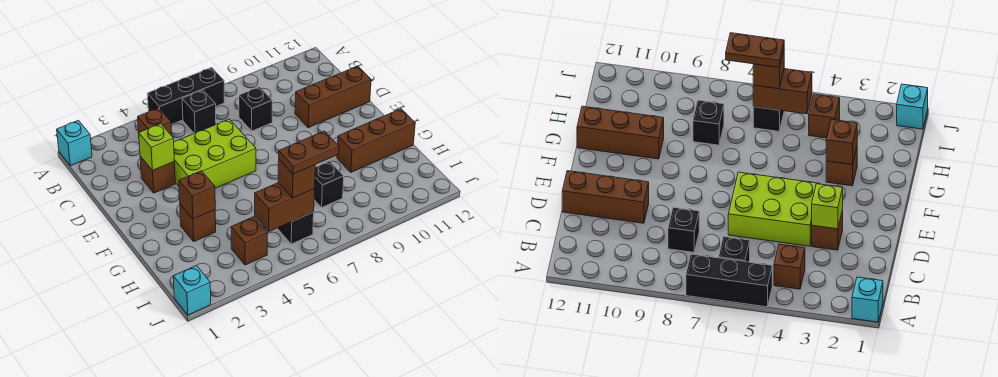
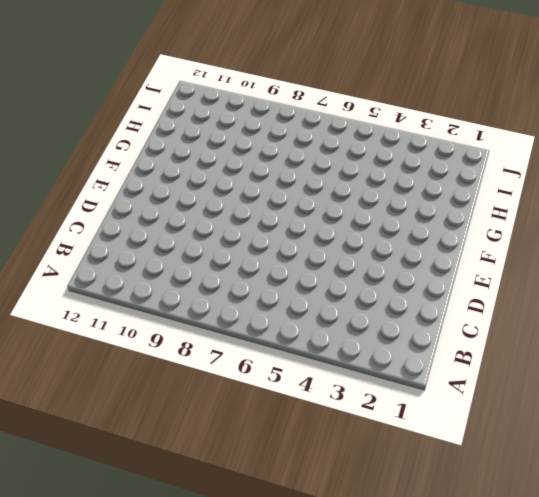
none -> cyan brick A1 level 1
none -> black brick A5:A7 level 1
none -> brown brick B4 level 1

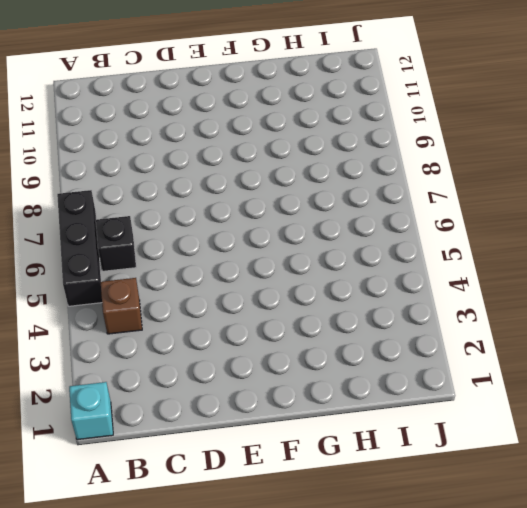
none -> black brick C8 level 1
none -> brown brick D3 level 1
none -> lime brick D4:E6 level 1

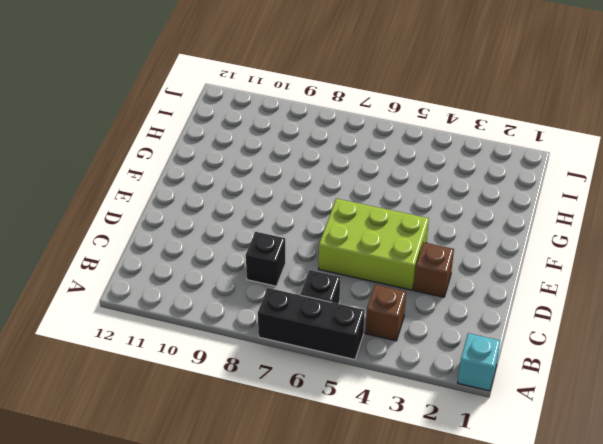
none -> brown brick D10:D12 level 1
none -> brown brick G3 level 1
none -> brown brick G10:G12 level 1

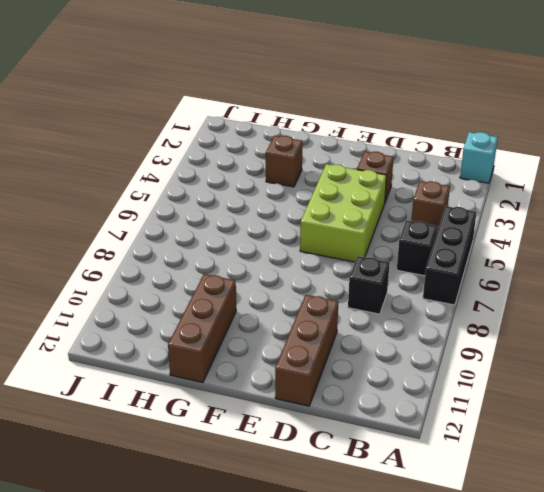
none -> black brick H8 level 1
none -> brown brick I4 level 1
none -> black brick I6 level 1

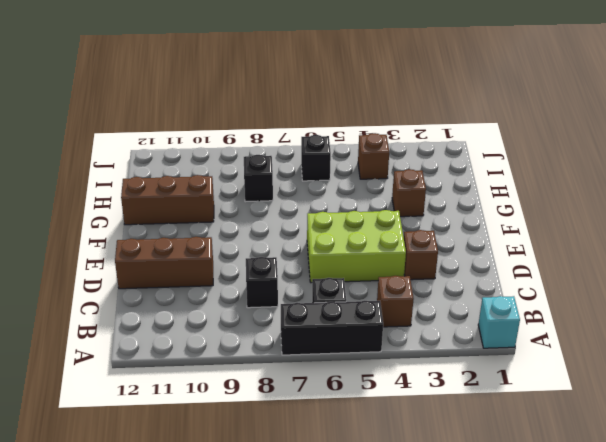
none -> cyan brick J1 level 1
none -> lime brick D3 level 2
none -> brown brick G3 level 2

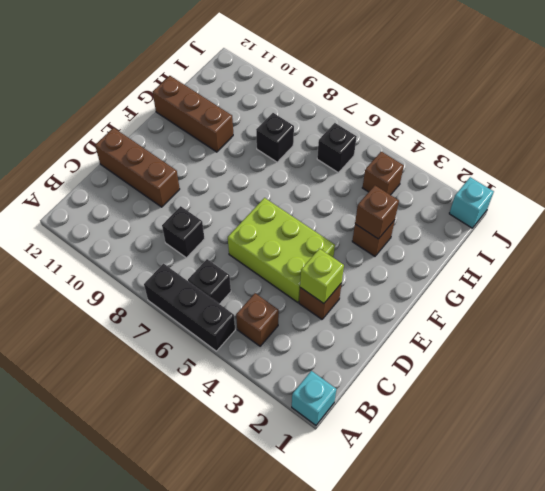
none -> brown brick I5:I6 level 2
none -> brown brick I6 level 3
none -> brown plate I6:I7 level 4

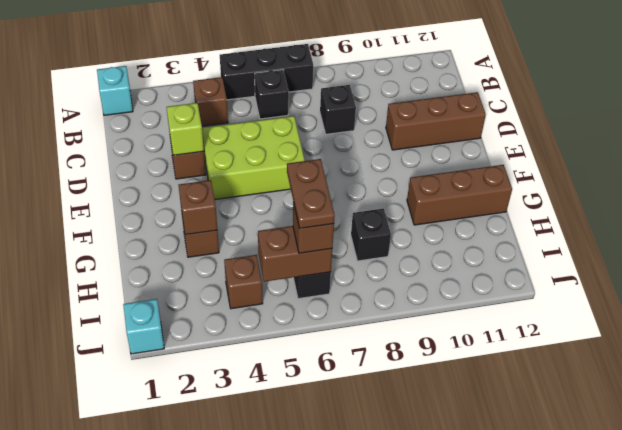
brown plate H6:I6 level 4 -> brown plate I6:I7 level 4

